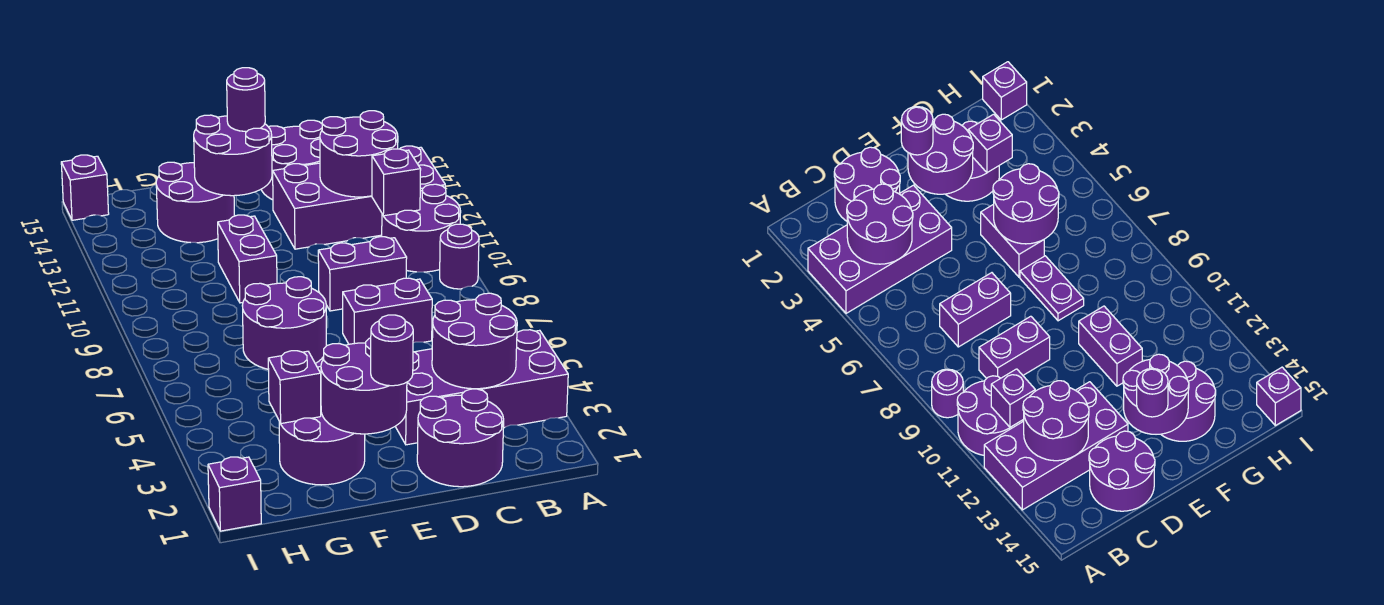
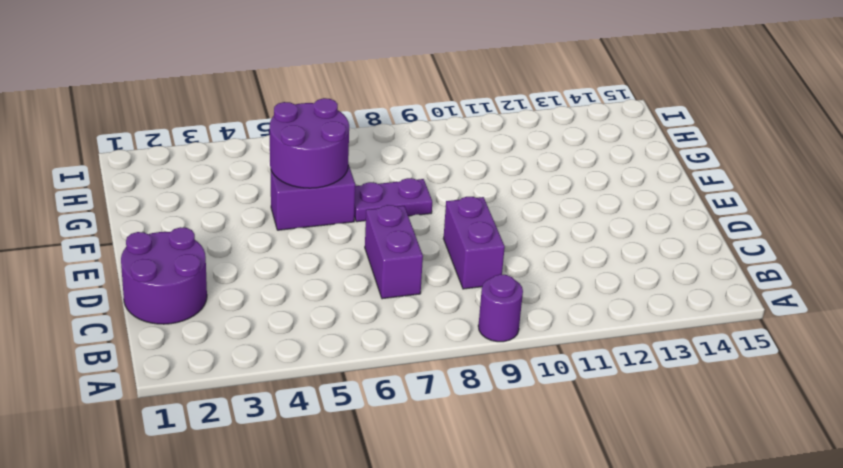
none -> purple brick A3:D4 level 1
none -> purple round brick A10:B11 level 1
none -> purple brick A12:D13 level 1

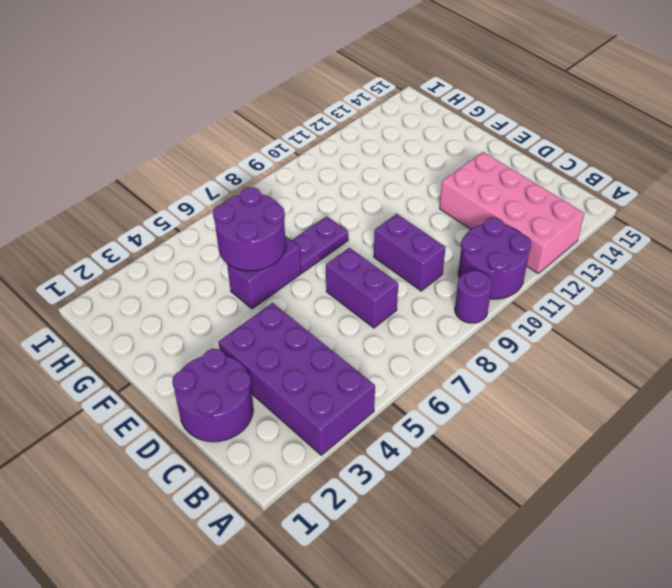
pink brick A12:D13 level 1 -> purple brick A12:D13 level 1
none -> purple round brick C14:D15 level 1
none -> purple round brick F2:G3 level 1
none -> purple brick F10:F11 level 1

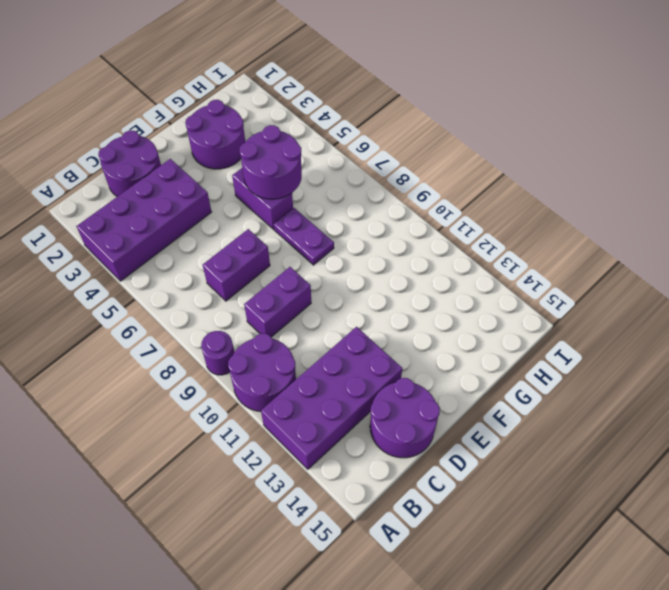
none -> purple brick F10:F11 level 1
none -> purple round brick F13:G14 level 1
none -> purple brick I1 level 1

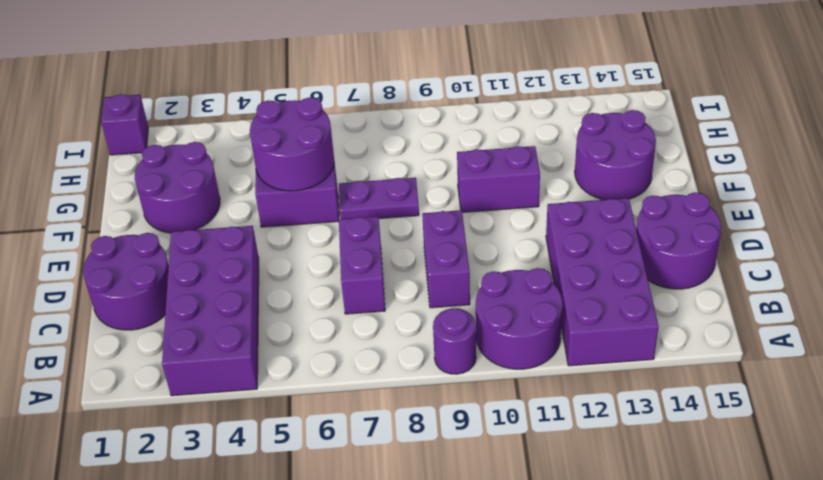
none -> purple brick I15 level 1
none -> purple round brick B3:C4 level 2
none -> purple brick B11 level 2

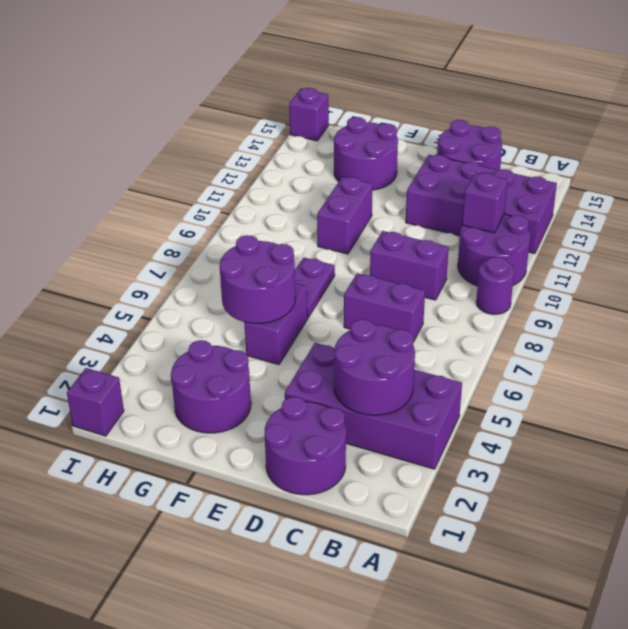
none -> purple round brick B12:C13 level 2
none -> purple round brick E2:F3 level 2
none -> purple round brick E13:F14 level 2

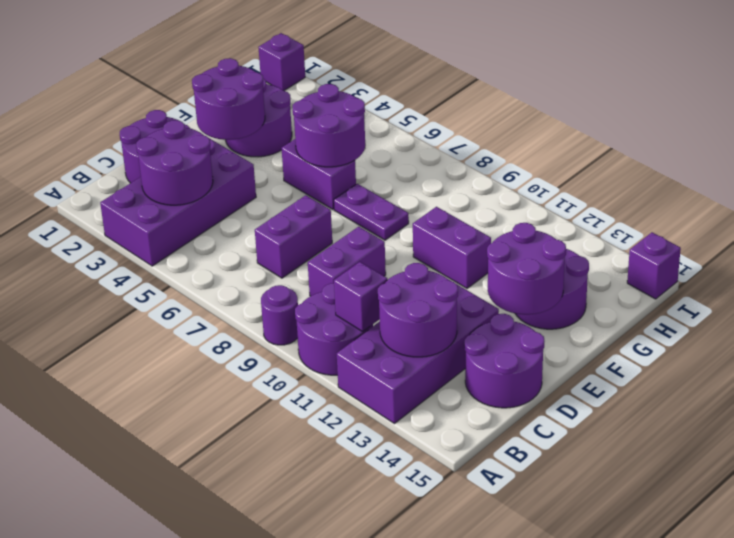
none -> purple brick G3 level 2
none -> purple round brick E2 level 3
none -> purple round brick E14 level 3

